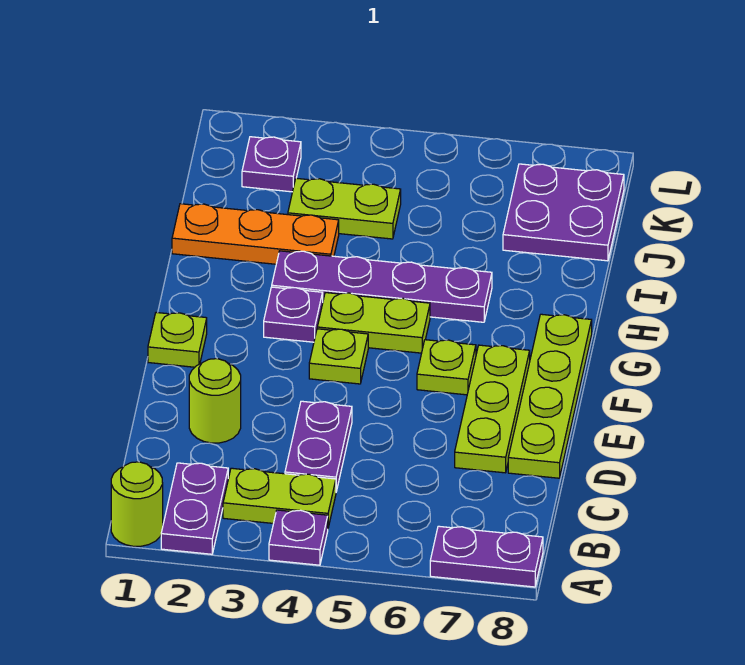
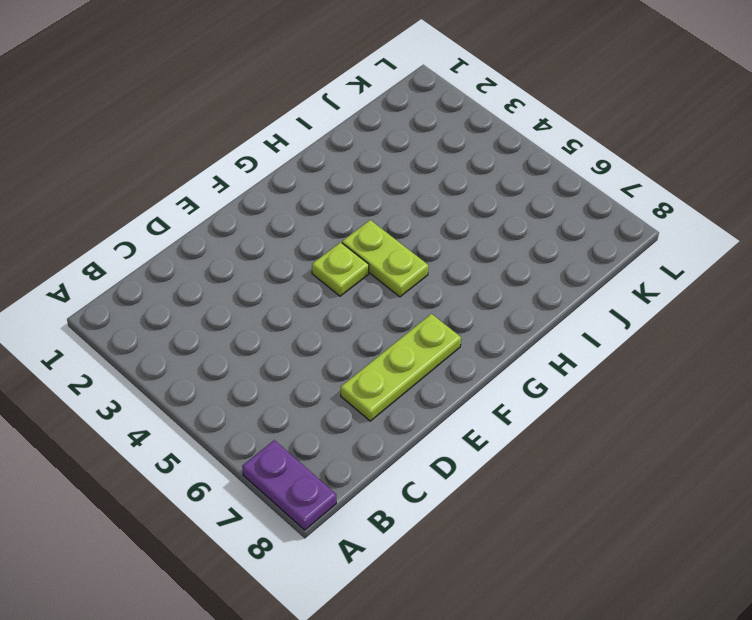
none -> lime round brick A1 level 1
none -> purple plate A2:B2 level 1
none -> purple plate A4 level 1

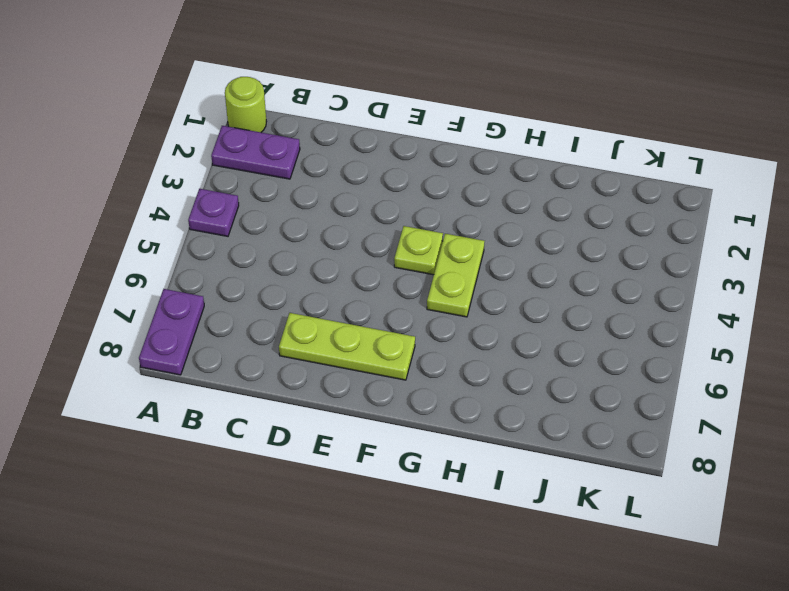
none -> lime plate B3:B4 level 1
none -> purple plate C4:D4 level 1
none -> lime round brick D2 level 1

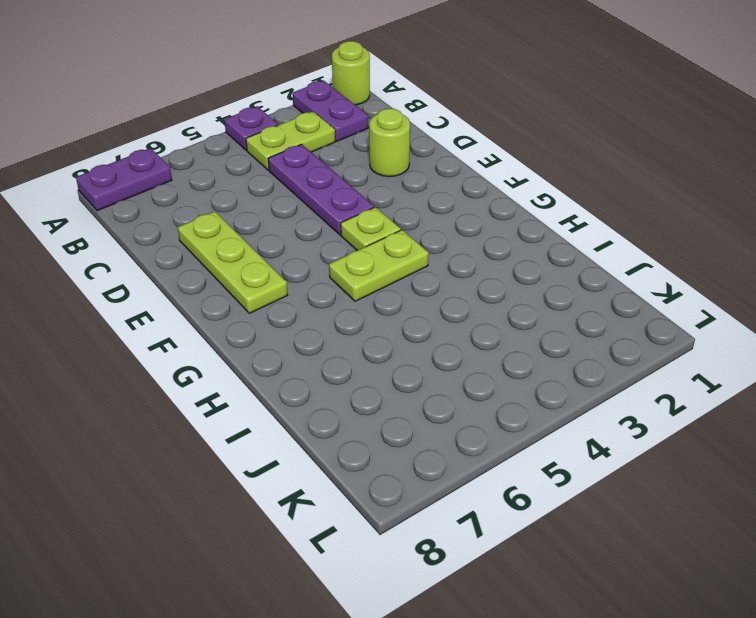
purple plate C4:E4 level 1 -> purple plate C4:D4 level 1
none -> lime plate D8:G8 level 1
none -> lime plate F1 level 1
none -> lime plate F6 level 1

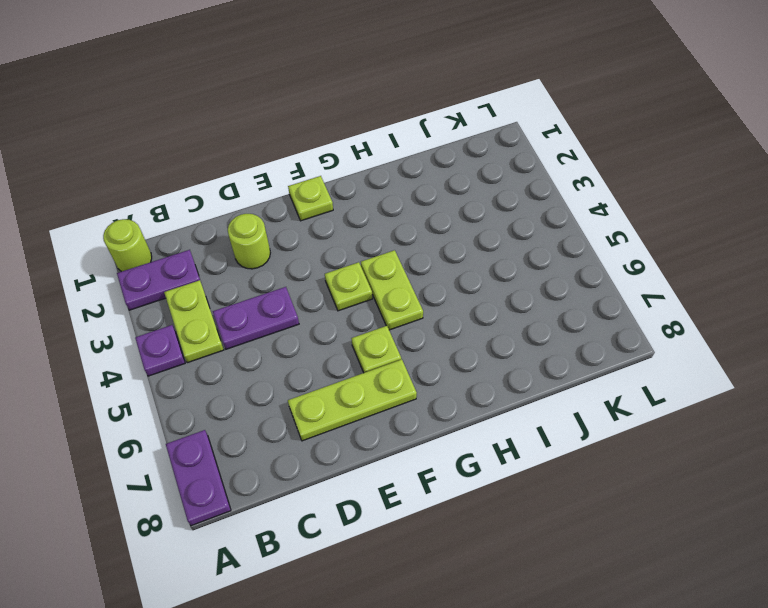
none -> lime plate D8:G8 level 1
none -> purple plate G3 level 1
none -> purple plate H3:H6 level 1

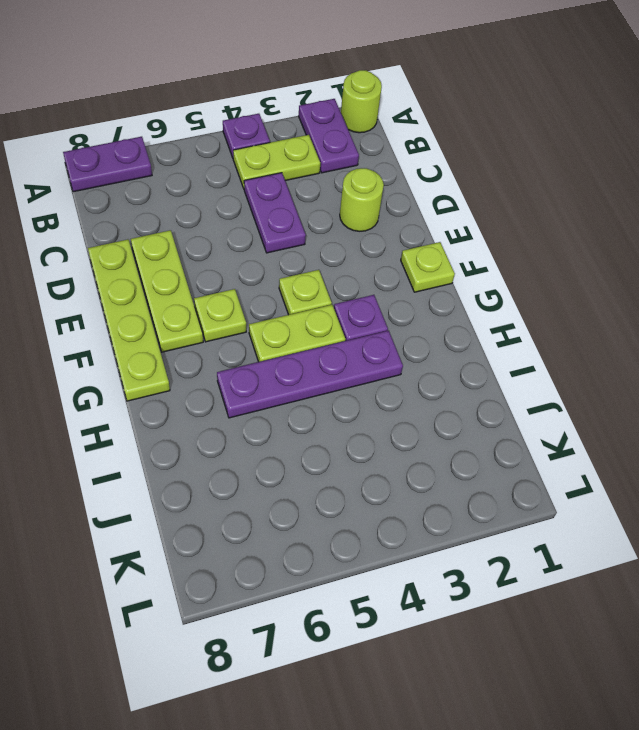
none -> orange plate I1:I3 level 1
none -> lime plate J3:J4 level 1
none -> purple plate J7:K8 level 1

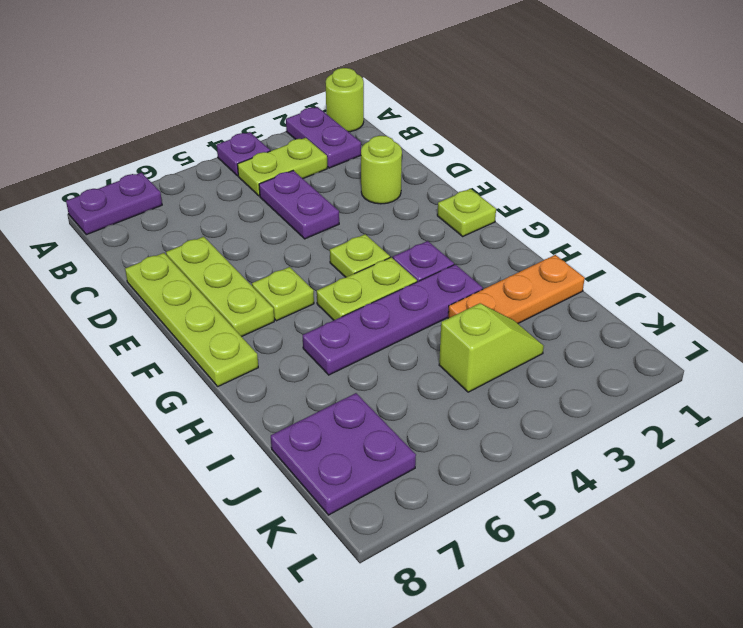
lime slope J3:J4 level 1 top 4 -> lime plate J3:J4 level 1
none -> purple plate K2 level 1

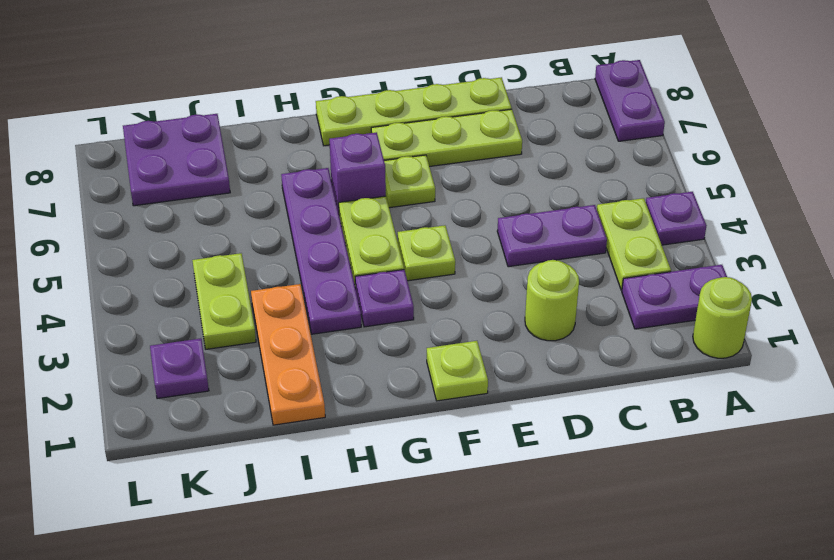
purple brick G6 level 1 -> none

